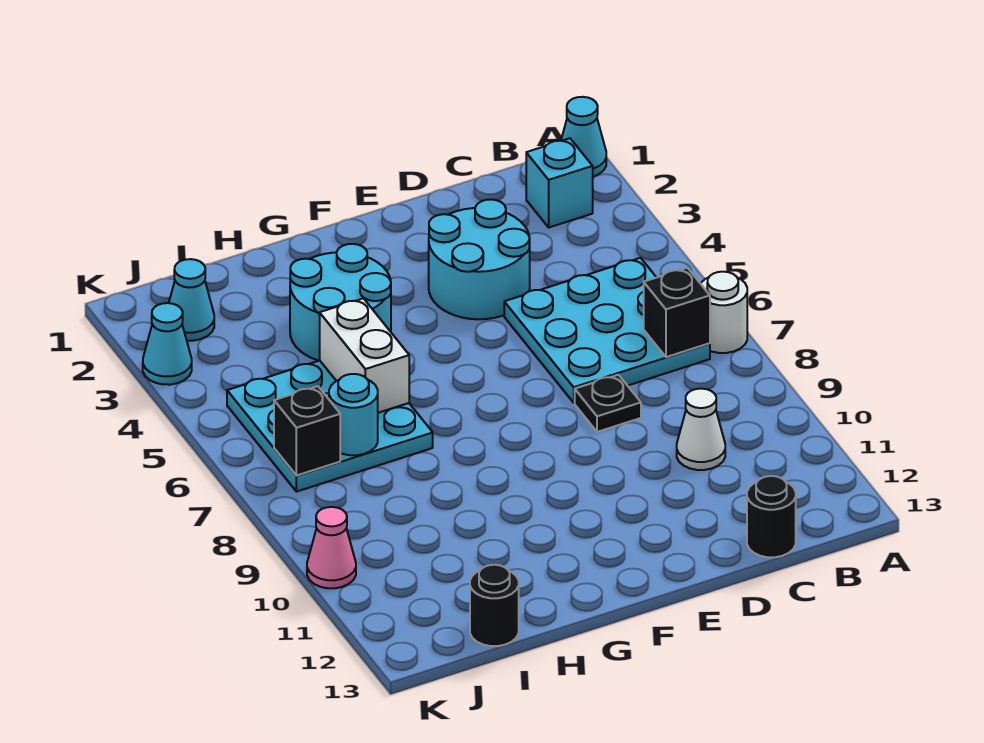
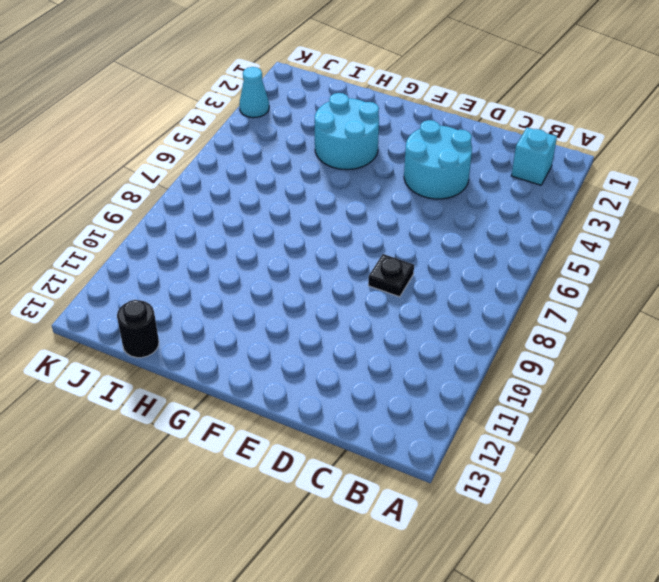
none -> cyan cone A1 level 1
none -> white round brick A7 level 1
none -> cyan plate B5:D7 level 1

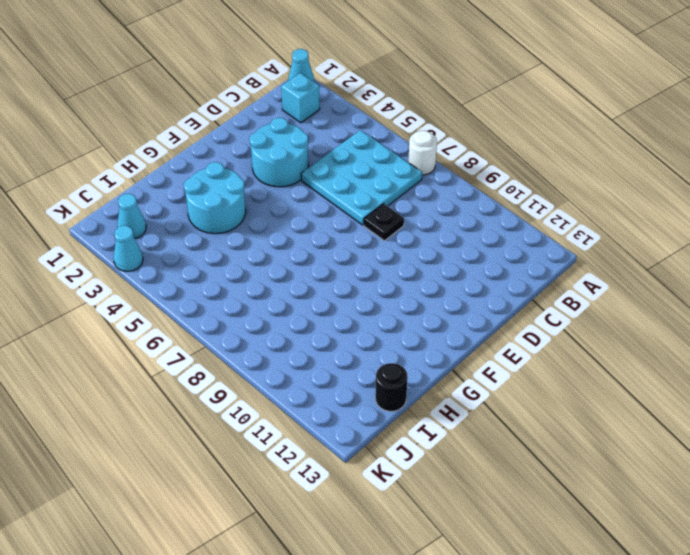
none -> white cone C10 level 1
none -> black round brick C13 level 1
none -> cyan plate H5:J7 level 1

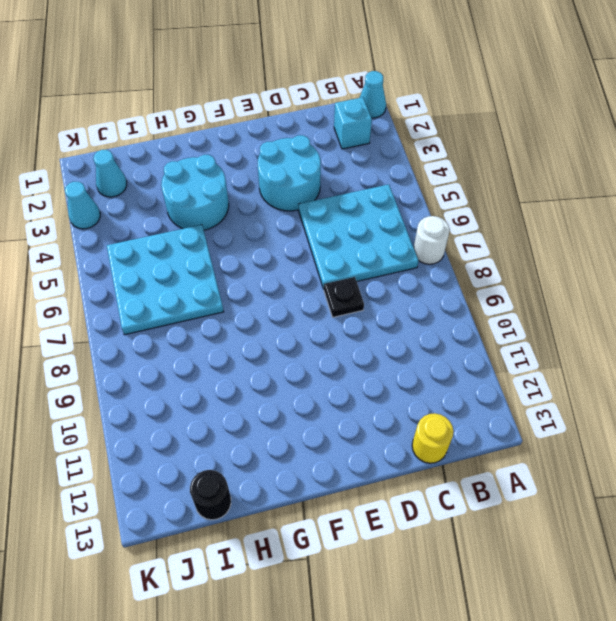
yellow round brick C13 level 1 -> black round brick C13 level 1
none -> white cone C10 level 1
none -> pink cone K10 level 1
none -> black brick B7 level 2

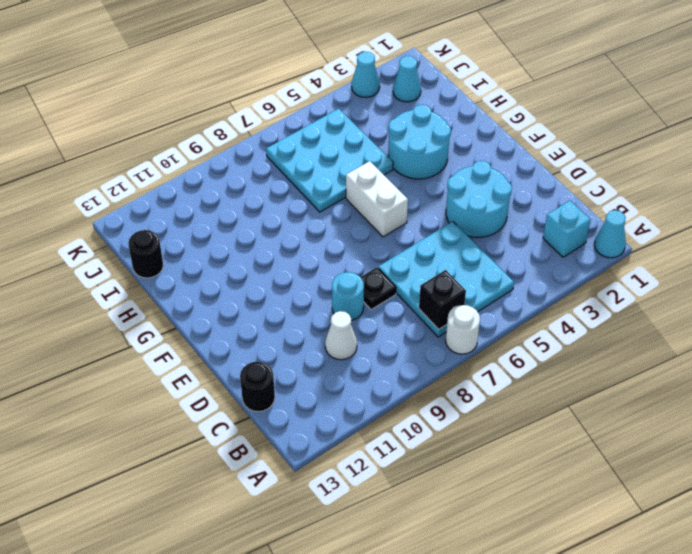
cyan round brick D9 level 1 -> cyan round brick I7 level 2
white brick F6:G6 level 1 -> white brick H5:H6 level 2
none -> pink cone K10 level 1
none -> black brick J7 level 2

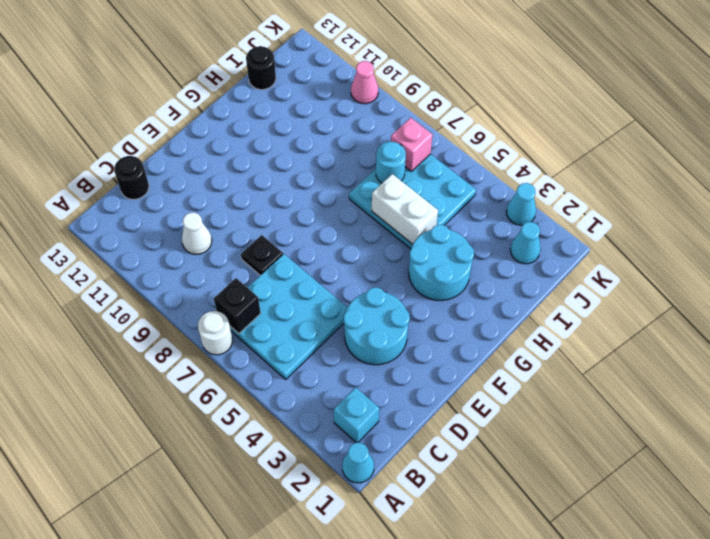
pink brick J7 level 2 -> black brick J7 level 2

